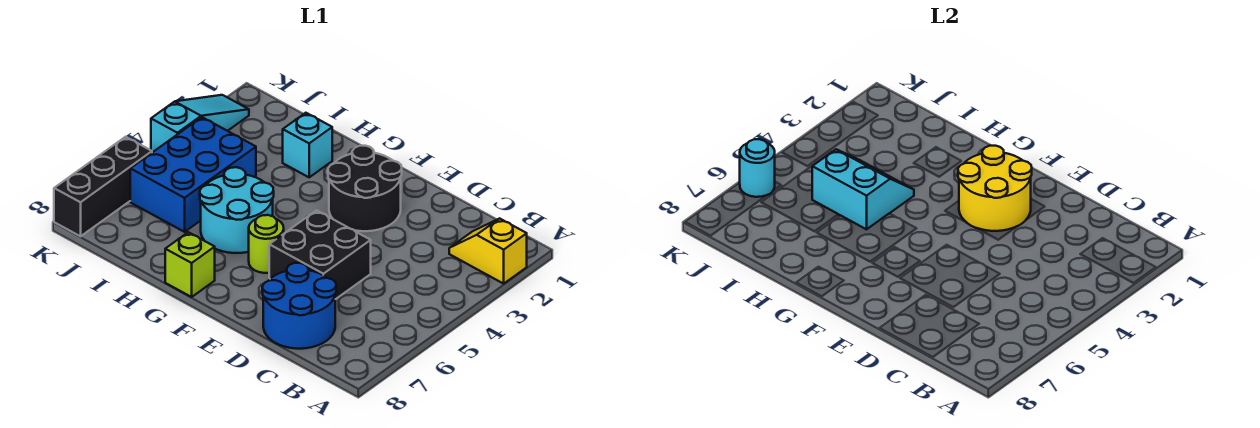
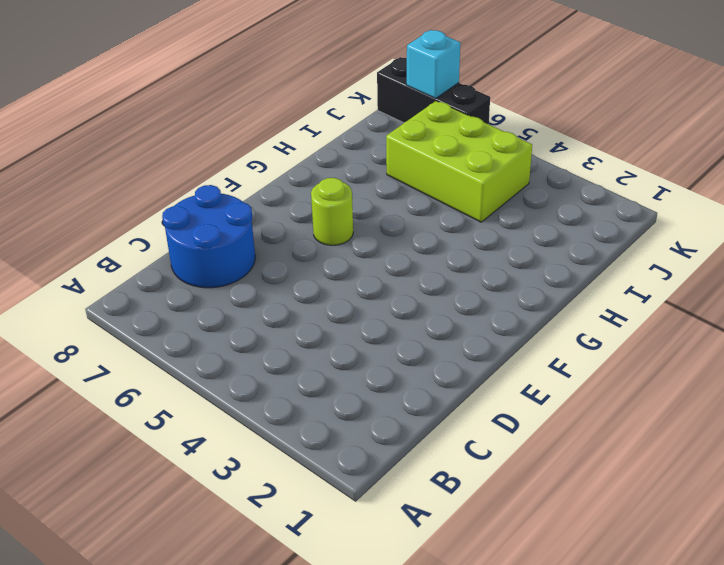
lime brick I4:J6 level 1 -> blue brick I4:J6 level 1
cyan brick K7 level 2 -> cyan brick H2 level 1
none -> yellow slope A2:B2 level 1 top A
none -> black brick D5:E6 level 1
none -> black round brick E2:F3 level 1

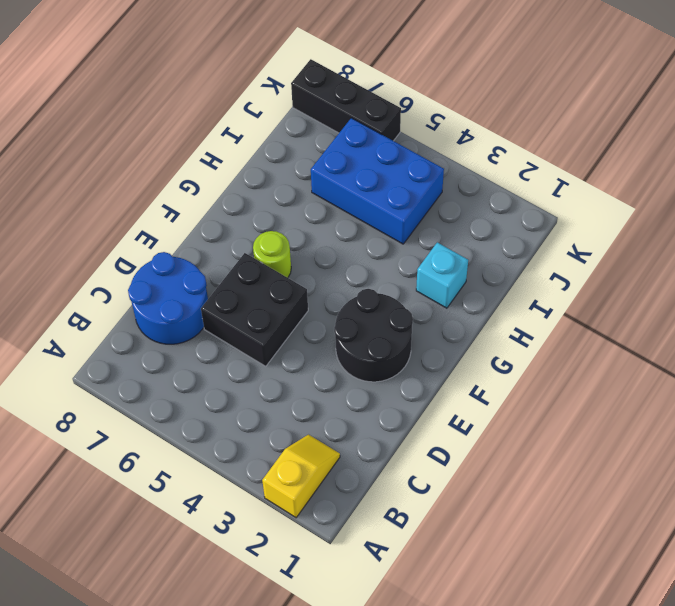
none -> cyan round brick G5:H6 level 1
none -> lime brick G8 level 1
none -> cyan slope K2:K4 level 1 top 4

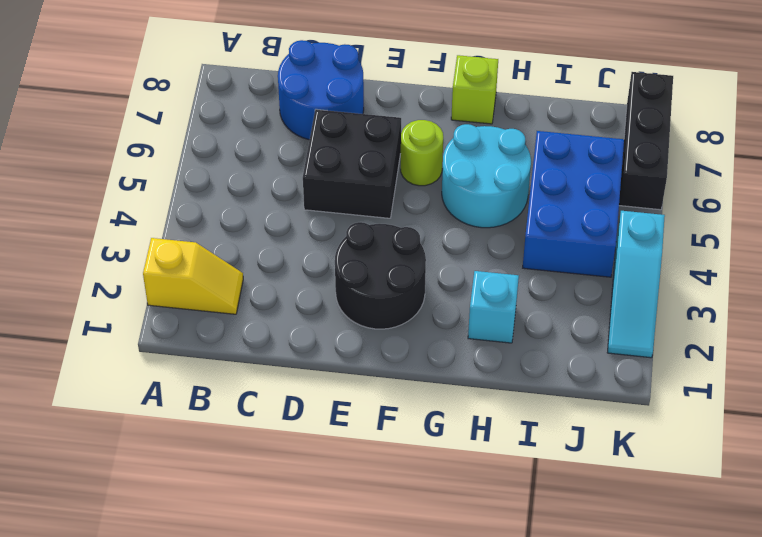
none -> yellow round brick E2:F3 level 2
none -> cyan slope H4:I5 level 2 top 5
none -> cyan round brick K6 level 2

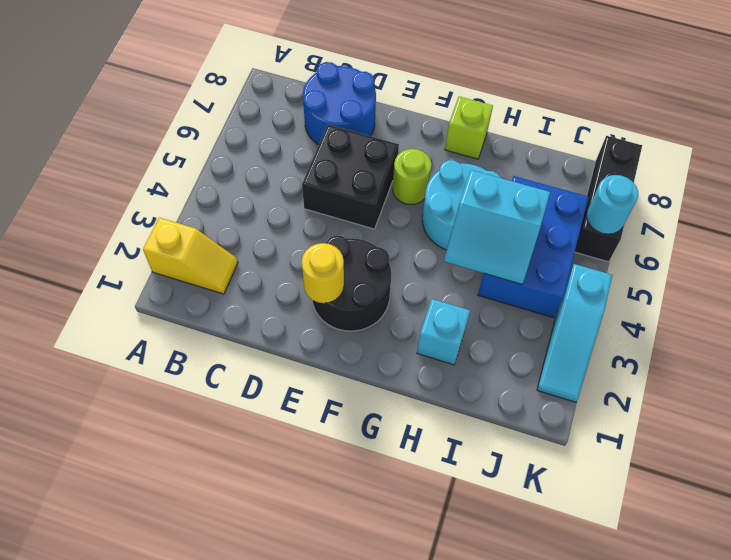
yellow round brick E2 level 2 -> yellow round brick E2:F3 level 2

